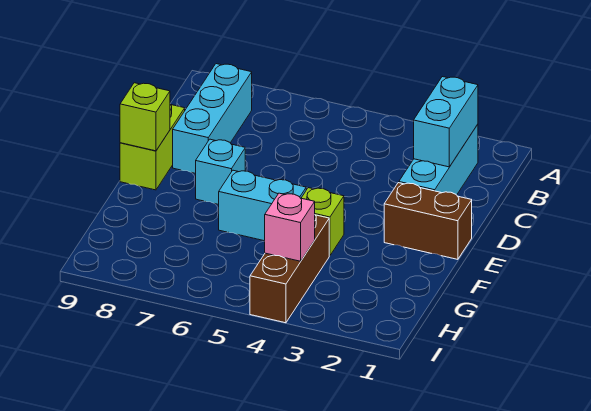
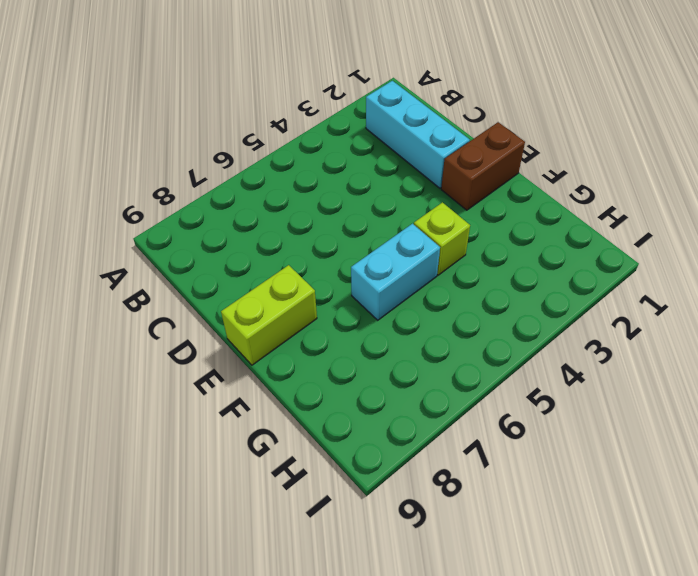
lime brick E8:E9 level 1 -> lime brick D9:E9 level 1
none -> cyan brick B8:D8 level 1
none -> cyan brick E7 level 1

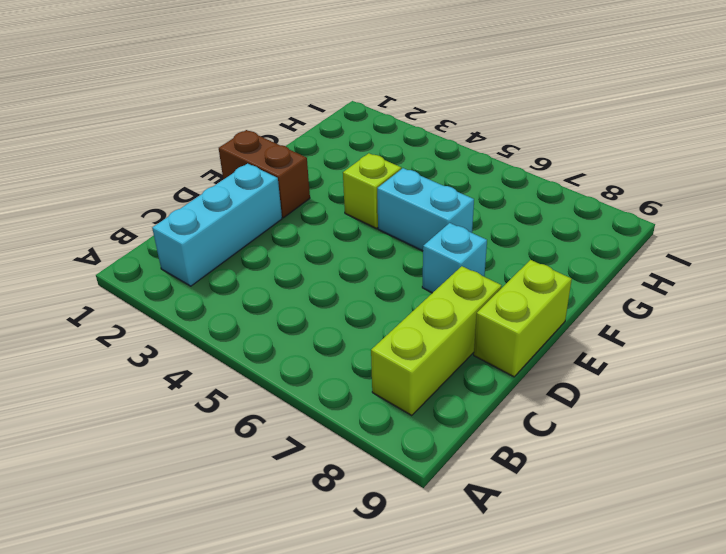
lime brick B8:D8 level 1 -> cyan brick B8:D8 level 1
none -> brown brick G4:I4 level 1
none -> cyan brick B2:C2 level 2

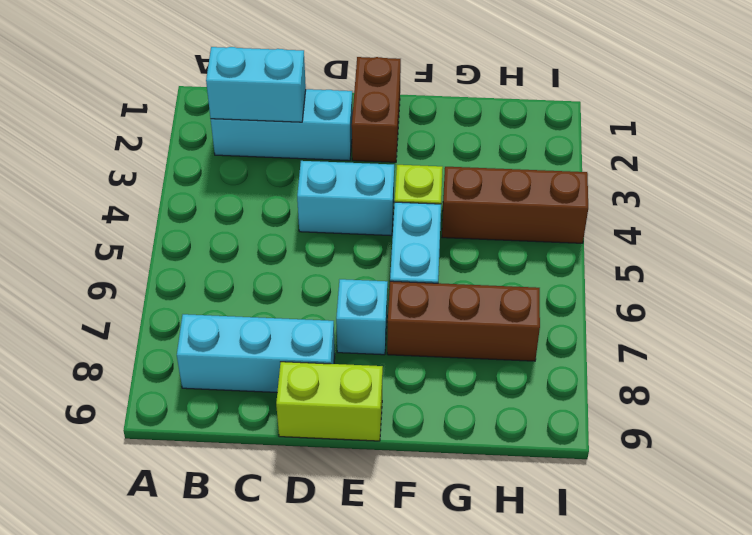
cyan brick D4:E4 level 1 -> none
brown brick F7:H7 level 1 -> none
none -> lime brick E9 level 2
none -> pink brick H4 level 2

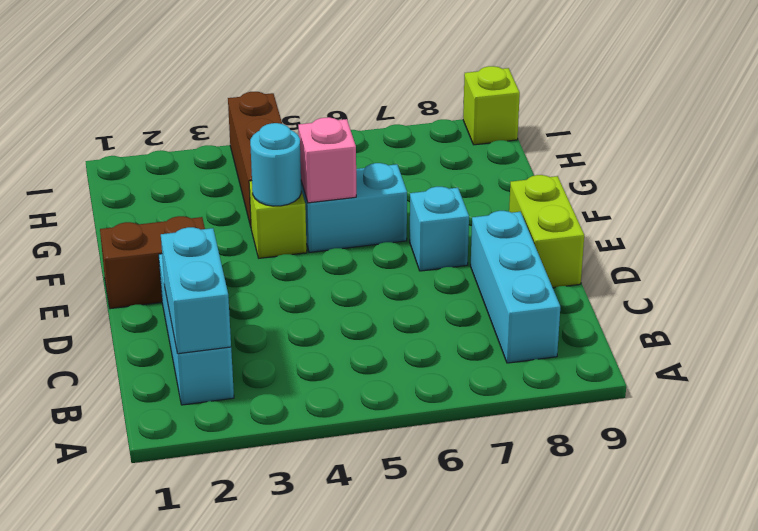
cyan round brick F4 level 2 -> none
pink brick F5 level 2 -> pink brick H4 level 2
lime brick I9 level 1 -> lime brick E9 level 2

